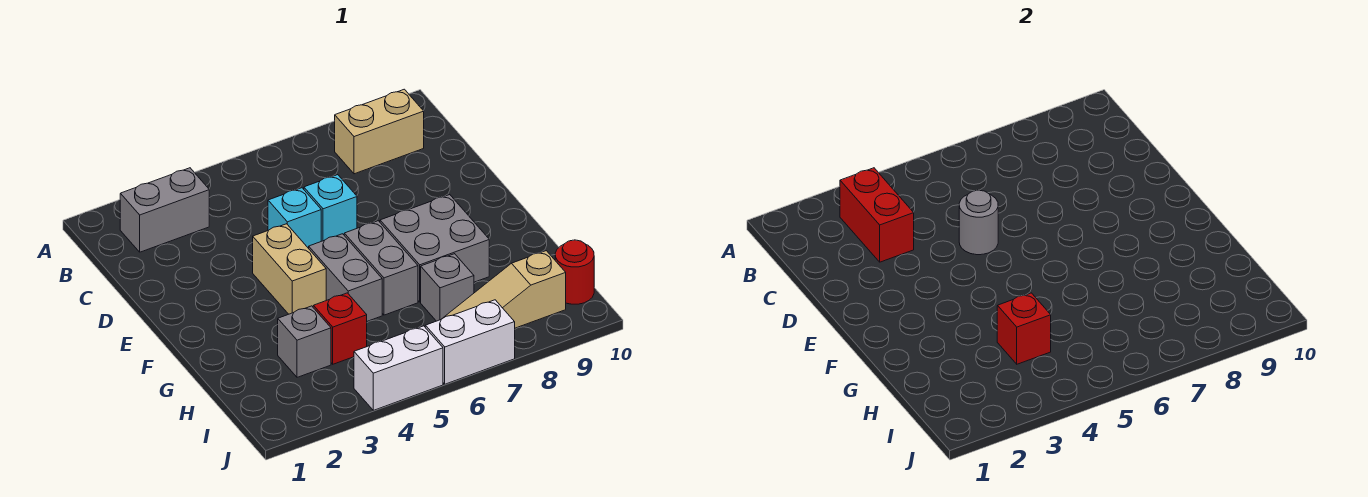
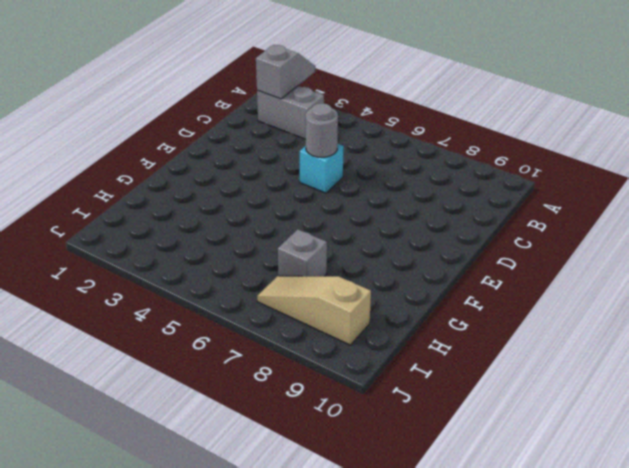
grey slope A2:B2 level 2 top B -> none
none -> tan brick B8:B9 level 1
none -> cyan brick D6 level 1
none -> tan brick E4:F4 level 1

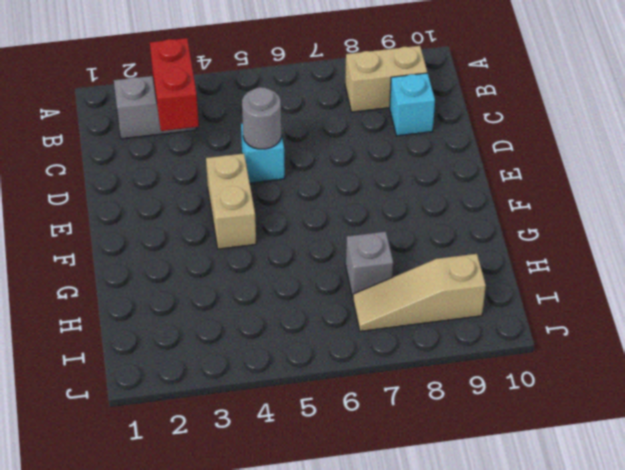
cyan brick C9 level 1 -> cyan brick D6 level 1
none -> grey brick F5:G5 level 1
none -> grey brick F6:G6 level 1
none -> grey brick F7:G8 level 1

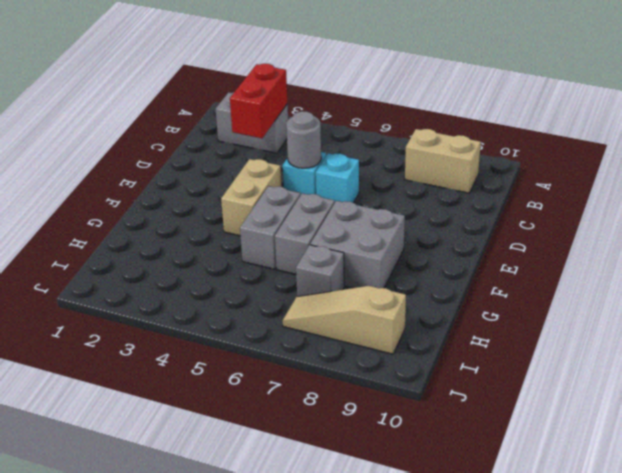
none -> grey brick H3 level 1
none -> red brick H4 level 1
none -> red round brick I10 level 1

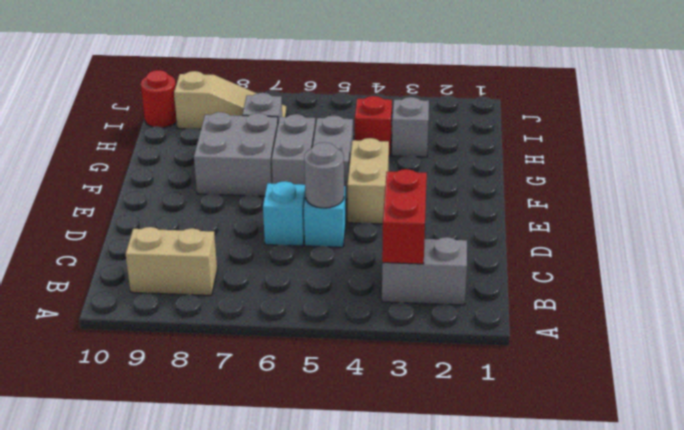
none -> white brick J4:J5 level 1
none -> white brick J6:J7 level 1
none -> red brick H4 level 2

